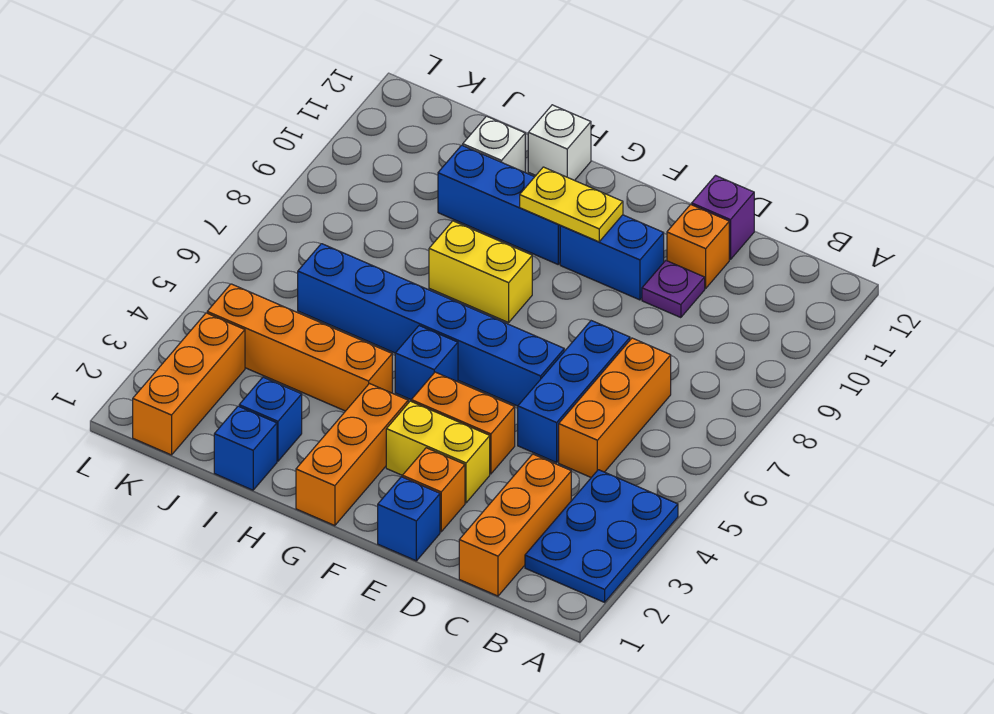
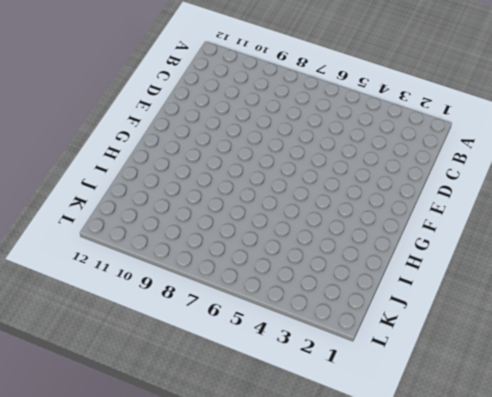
none -> blue plate A2:B4 level 1
none -> orange brick C1:C3 level 1
none -> orange brick C5:C7 level 1

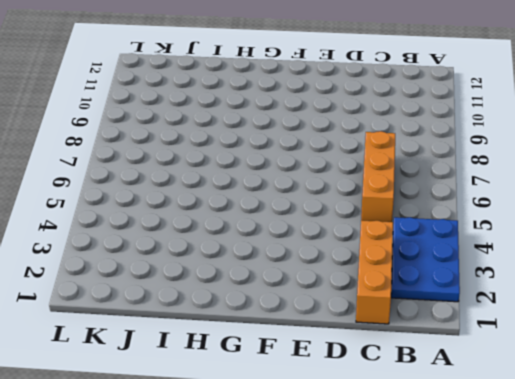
none -> blue brick D5:D7 level 1
none -> purple plate D10 level 1
none -> orange brick D11 level 1

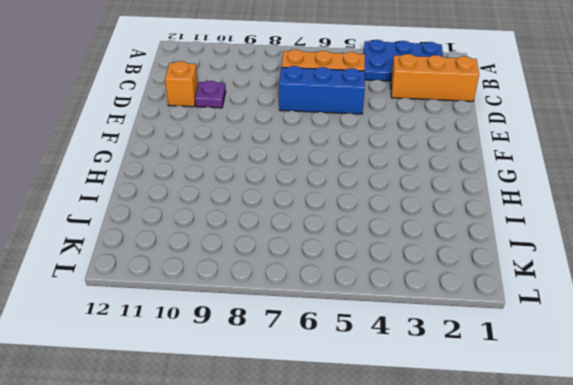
none -> purple brick D12 level 1
none -> blue brick E1 level 1
none -> orange brick E2 level 1

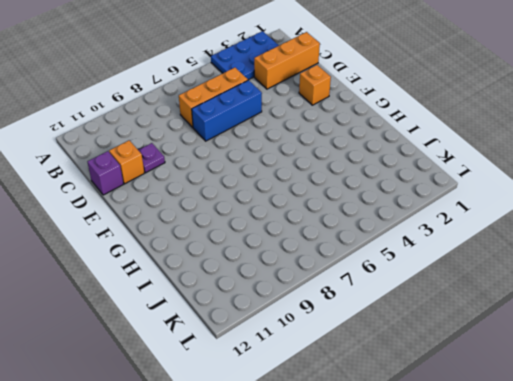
none -> blue brick E1 level 1
none -> yellow brick E3:F3 level 1
none -> orange brick E4:F4 level 1

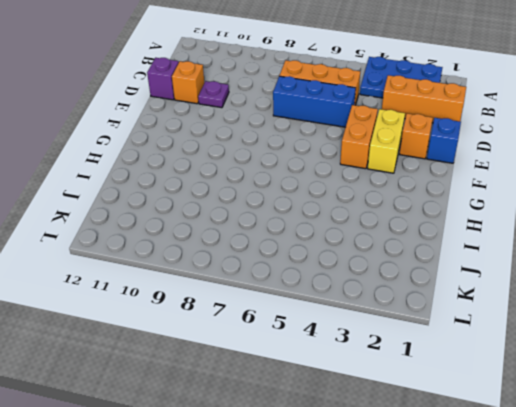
none -> blue brick E6:J6 level 1
none -> blue brick E10:F10 level 1
none -> orange brick G1:G3 level 1

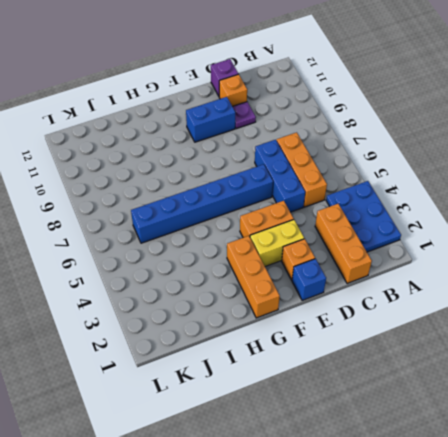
none -> blue brick G5 level 1
none -> yellow brick G8:H8 level 1
none -> blue brick G10:I10 level 1

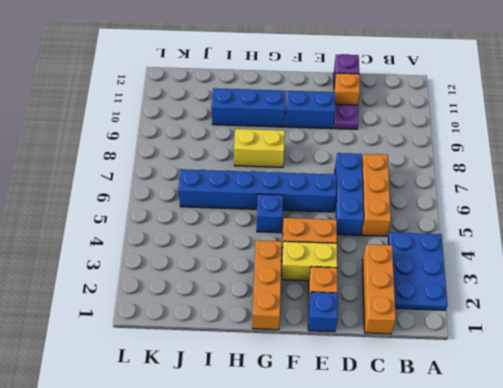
none -> orange brick H4:K4 level 1
none -> white brick H12 level 1
none -> blue brick I1 level 1

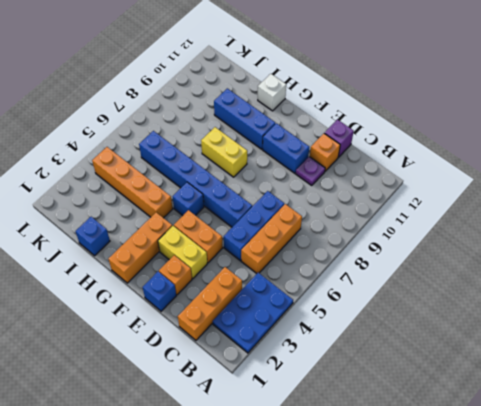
none -> blue brick I2 level 1
none -> white brick I11 level 1
none -> orange brick K1:K3 level 1

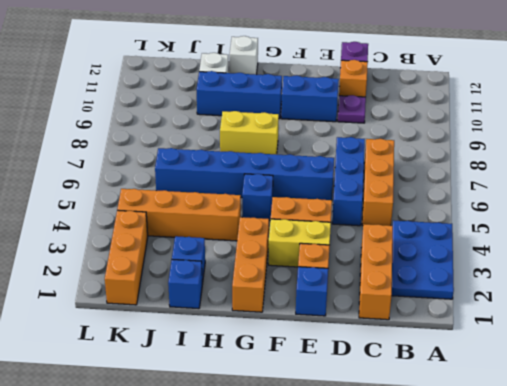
none -> yellow plate F10:G10 level 2

